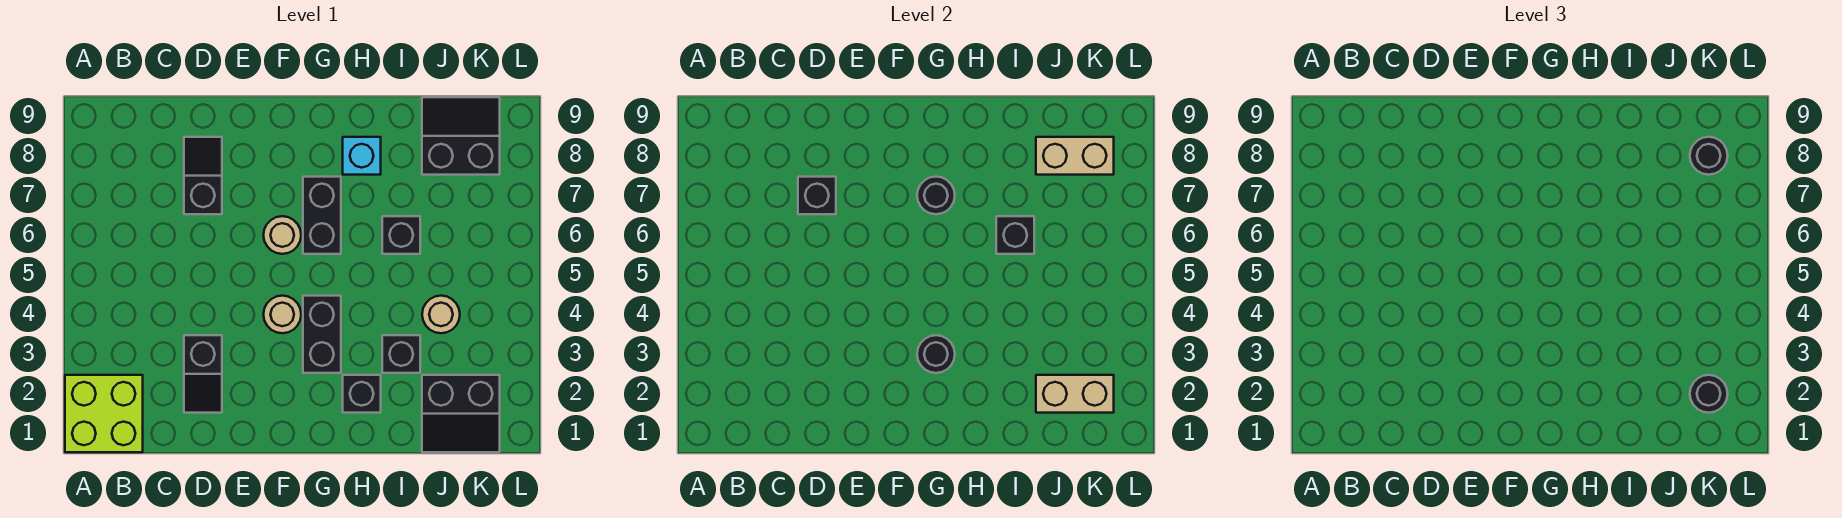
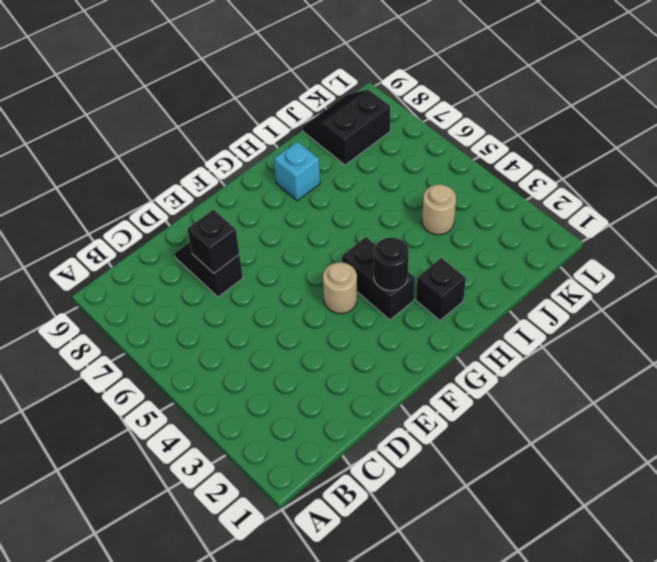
none -> lime brick A1:B2 level 1
none -> black slope D2:D3 level 1 top 3
none -> tan round brick F6 level 1

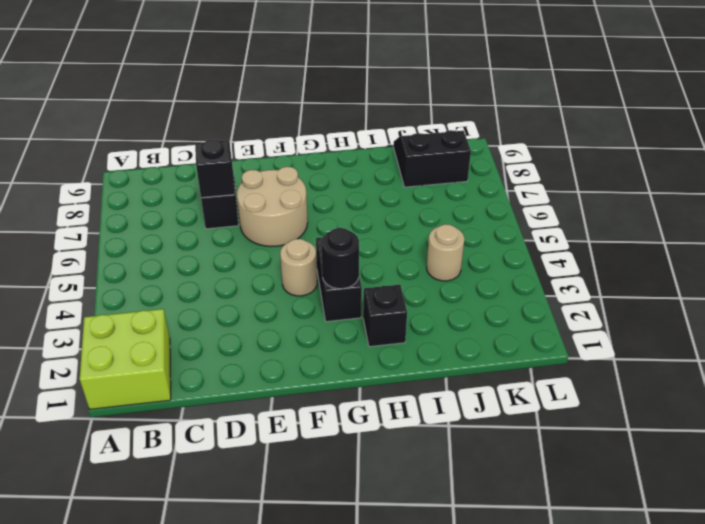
tan round brick E6:F7 level 1 -> tan round brick F6 level 1
none -> black slope D2:D3 level 1 top 3
none -> black brick G6:G7 level 1
none -> cyan brick H8 level 1

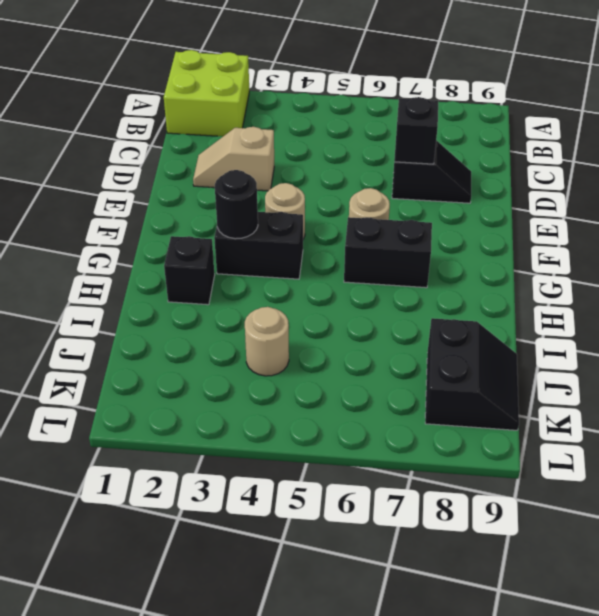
tan slope D2:D3 level 1 top 3 -> black slope D2:D3 level 1 top 3
none -> cyan brick H8 level 1
none -> black brick I3 level 1
none -> black brick I6 level 1

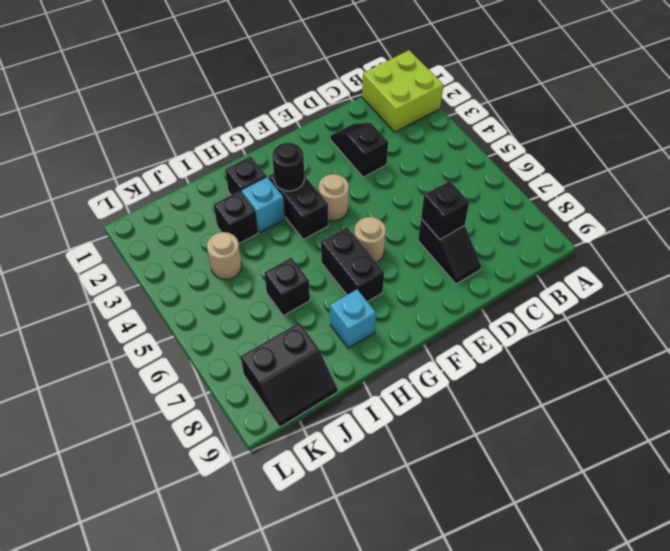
cyan brick H3 level 1 -> none
none -> black slope J1:K2 level 1 top 2
none -> black round brick G7 level 2
none -> black brick I6 level 2

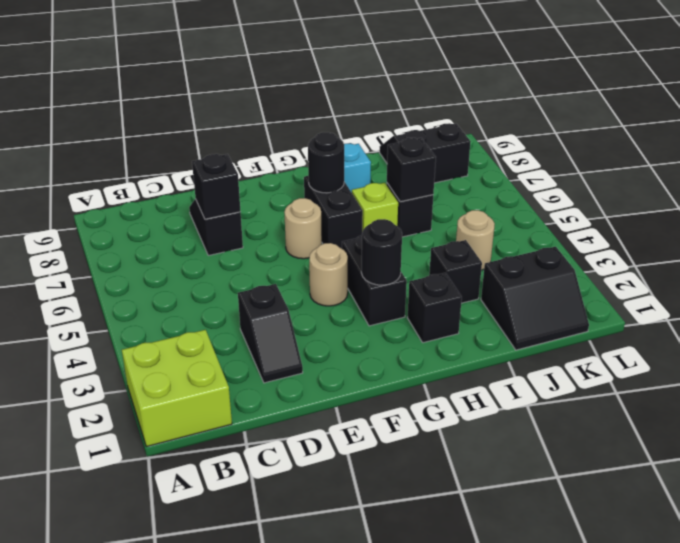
lime brick H6 level 1 -> none
none -> tan brick J2:K2 level 2
none -> tan brick J8:K8 level 2
none -> black round brick K2 level 3

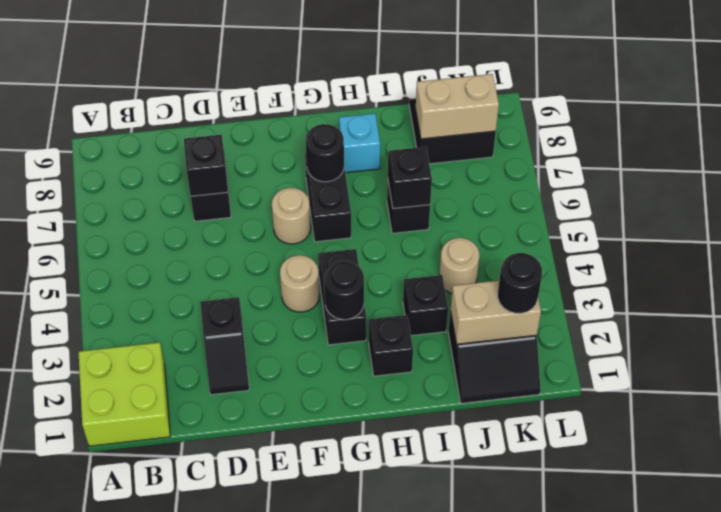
none -> black round brick K8 level 3

